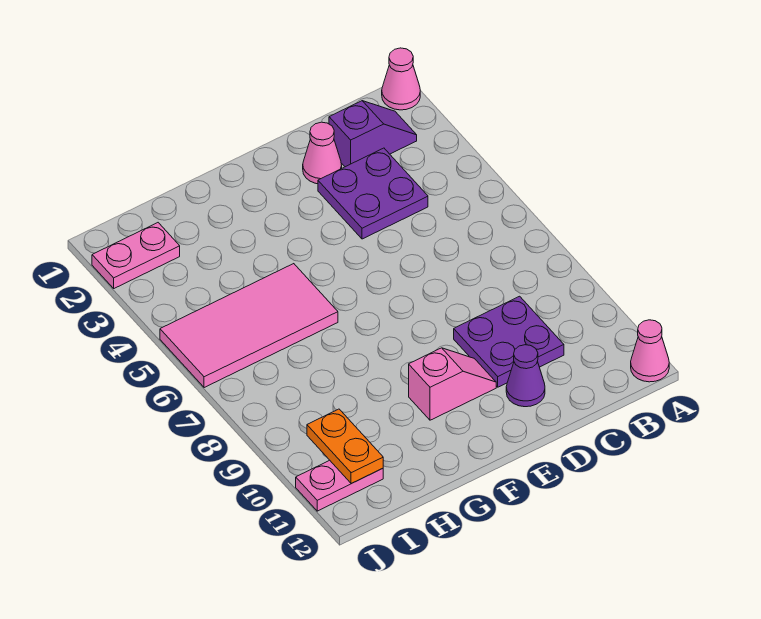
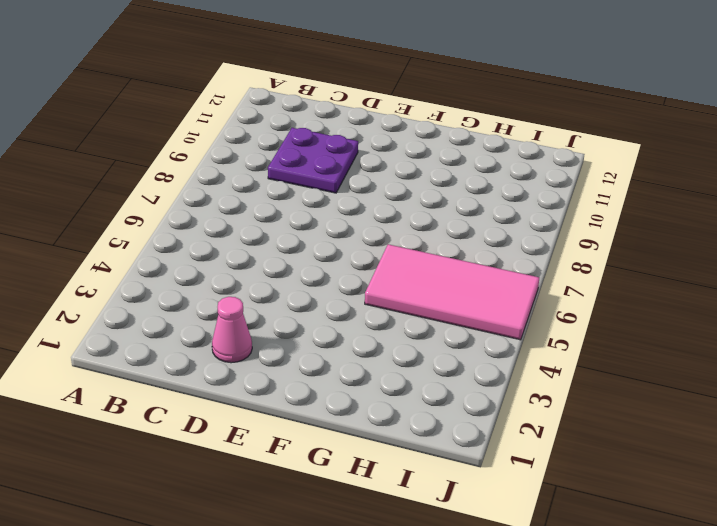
none -> pink cone A1 level 1
none -> pink cone A12 level 1
none -> purple slope B2:C2 level 1 top C

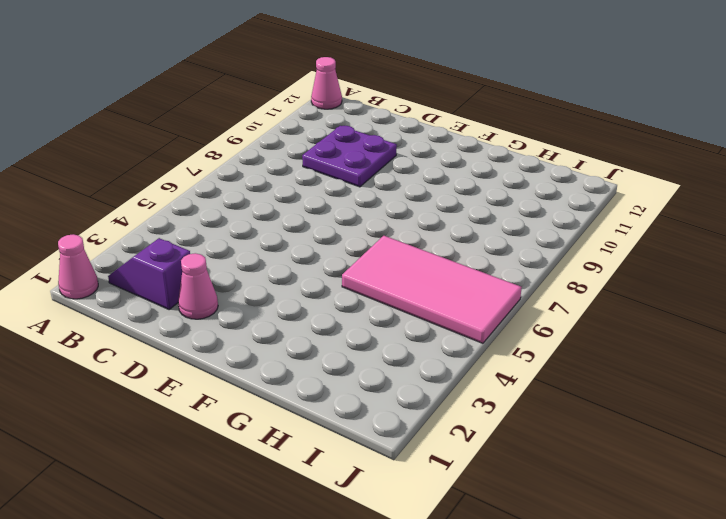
none -> purple plate C3:D4 level 1
none -> purple cone D11 level 1
none -> pink slope E10:F10 level 1 top F

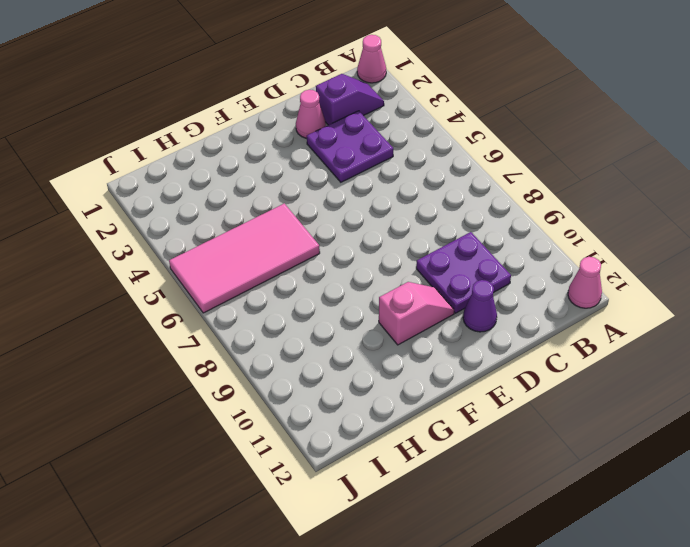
none -> pink plate I2:J2 level 1
none -> pink plate I11:J11 level 1
none -> orange plate I10:I11 level 2

